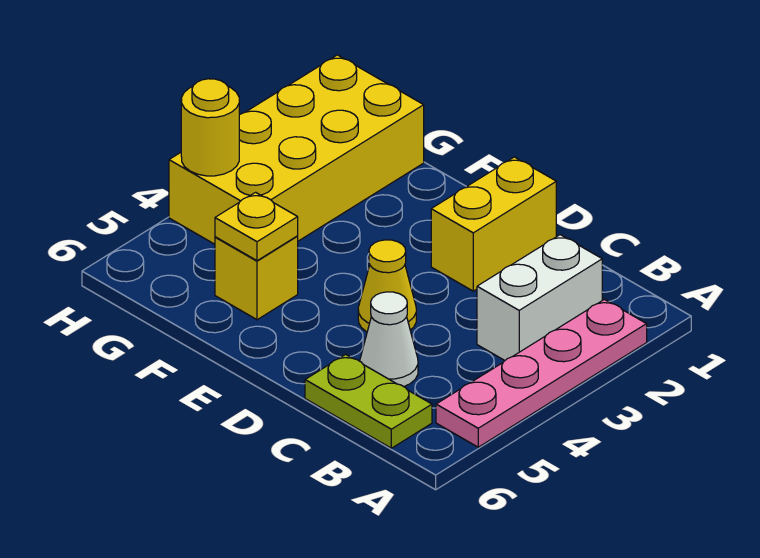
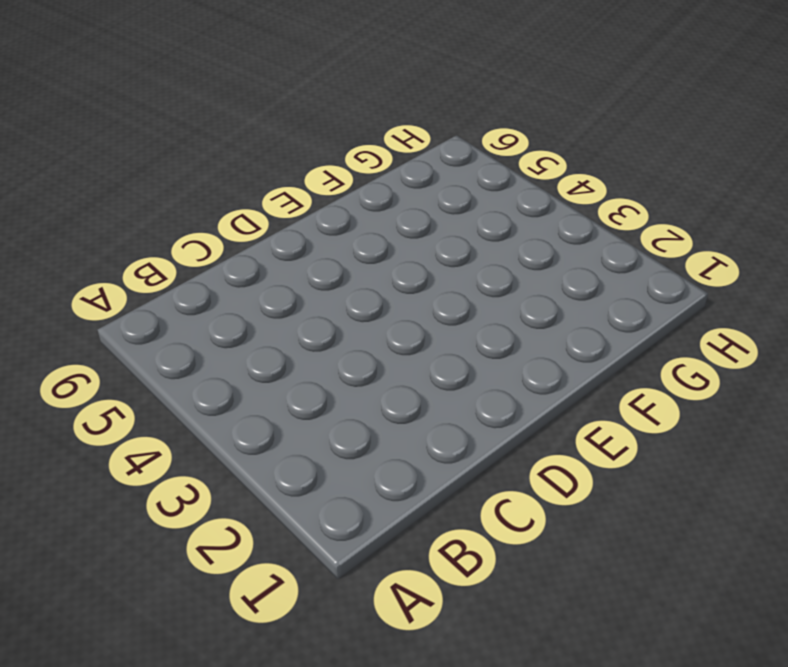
none -> pink plate A2:A5 level 1
none -> white brick B2:B3 level 1

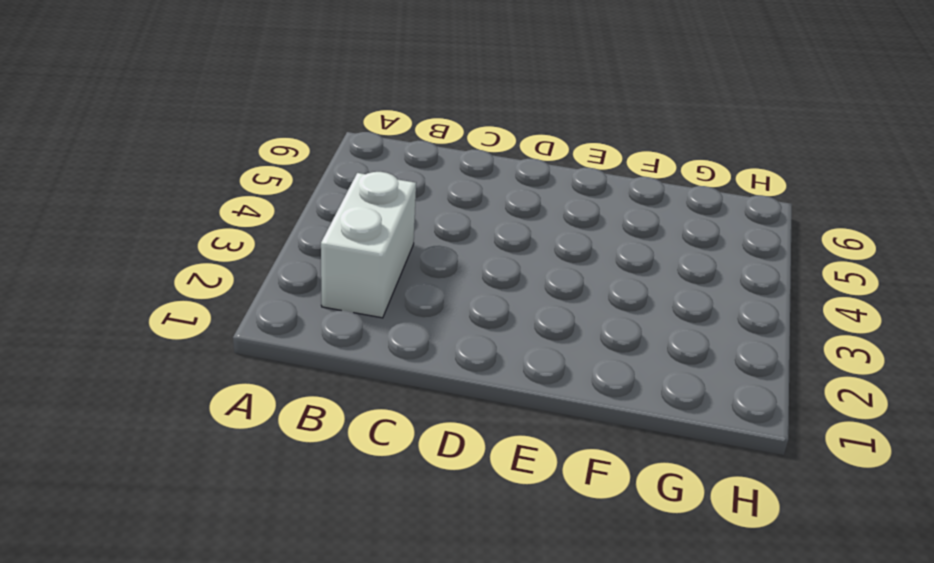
none -> pink plate A2:A5 level 1
none -> lime plate B6:C6 level 1

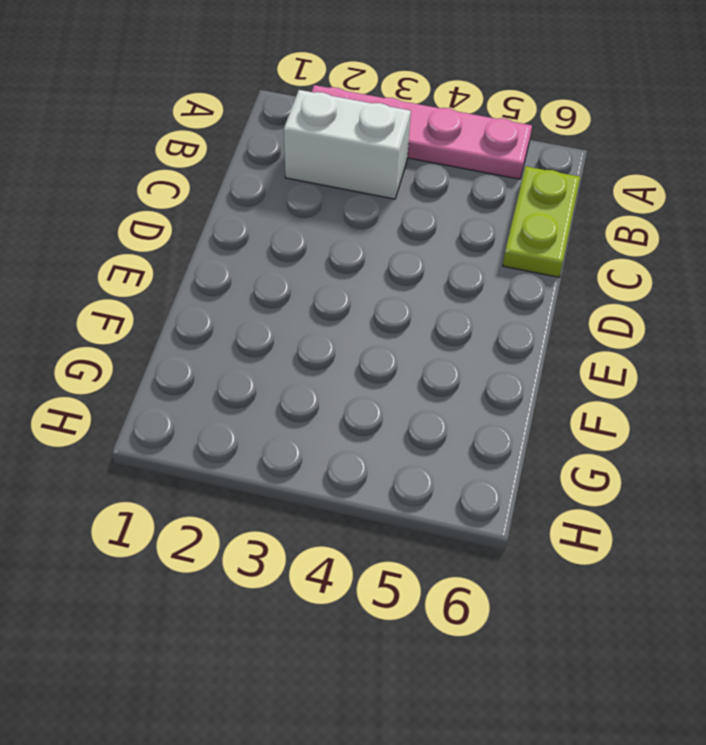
none -> white cone C5 level 1
none -> yellow brick D1:D2 level 1

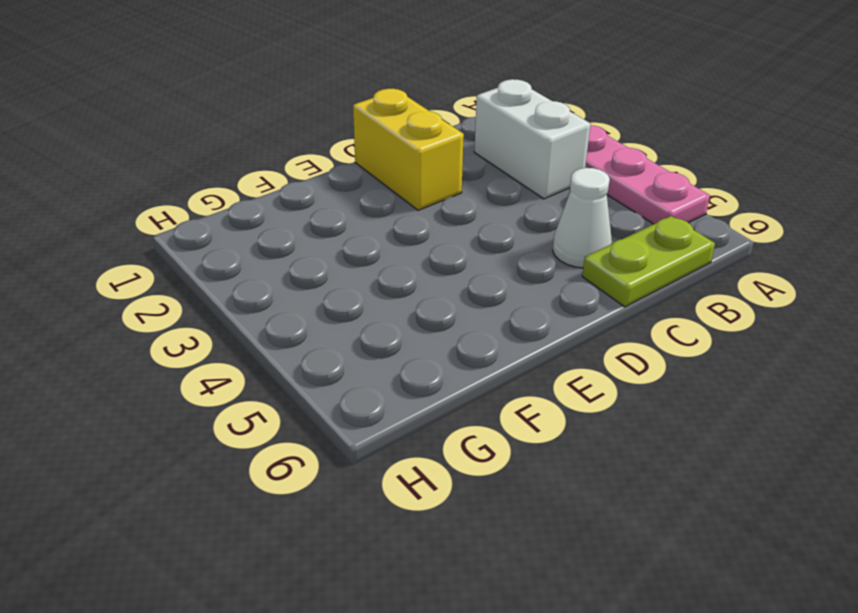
none -> yellow cone D4 level 1
none -> yellow brick F5 level 1

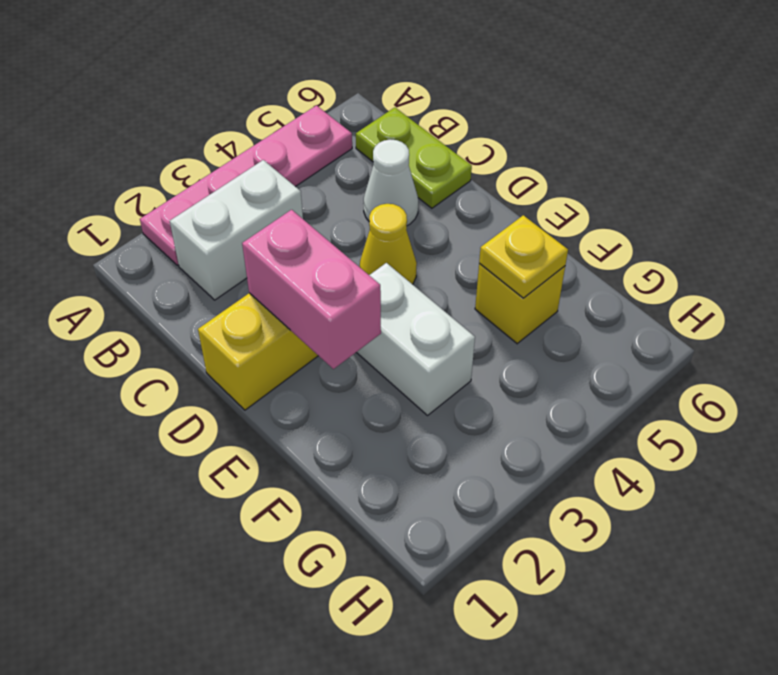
pink brick D2:E2 level 2 -> none
white brick E3:F3 level 1 -> none
none -> yellow brick G1:H4 level 1
none -> yellow round brick H4 level 2

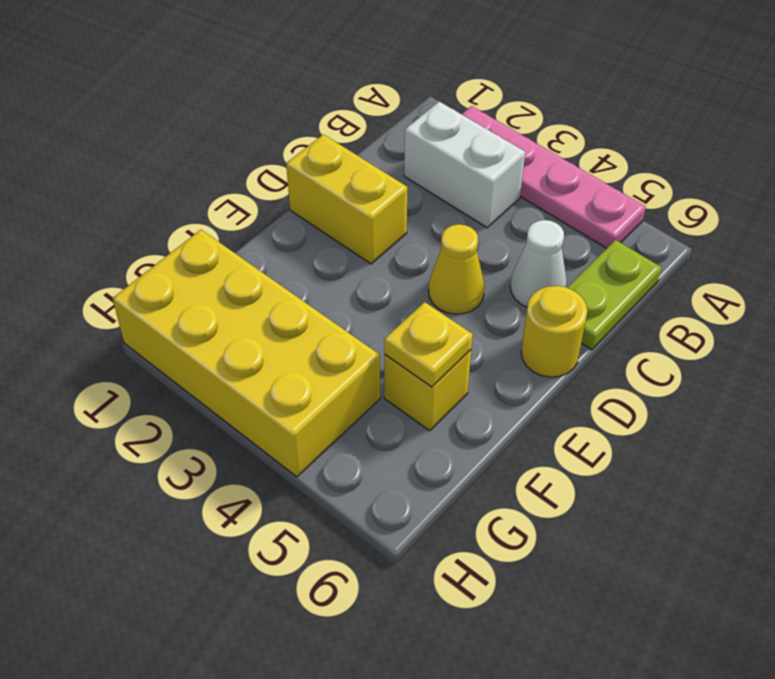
yellow round brick D6 level 1 -> yellow round brick H4 level 2

